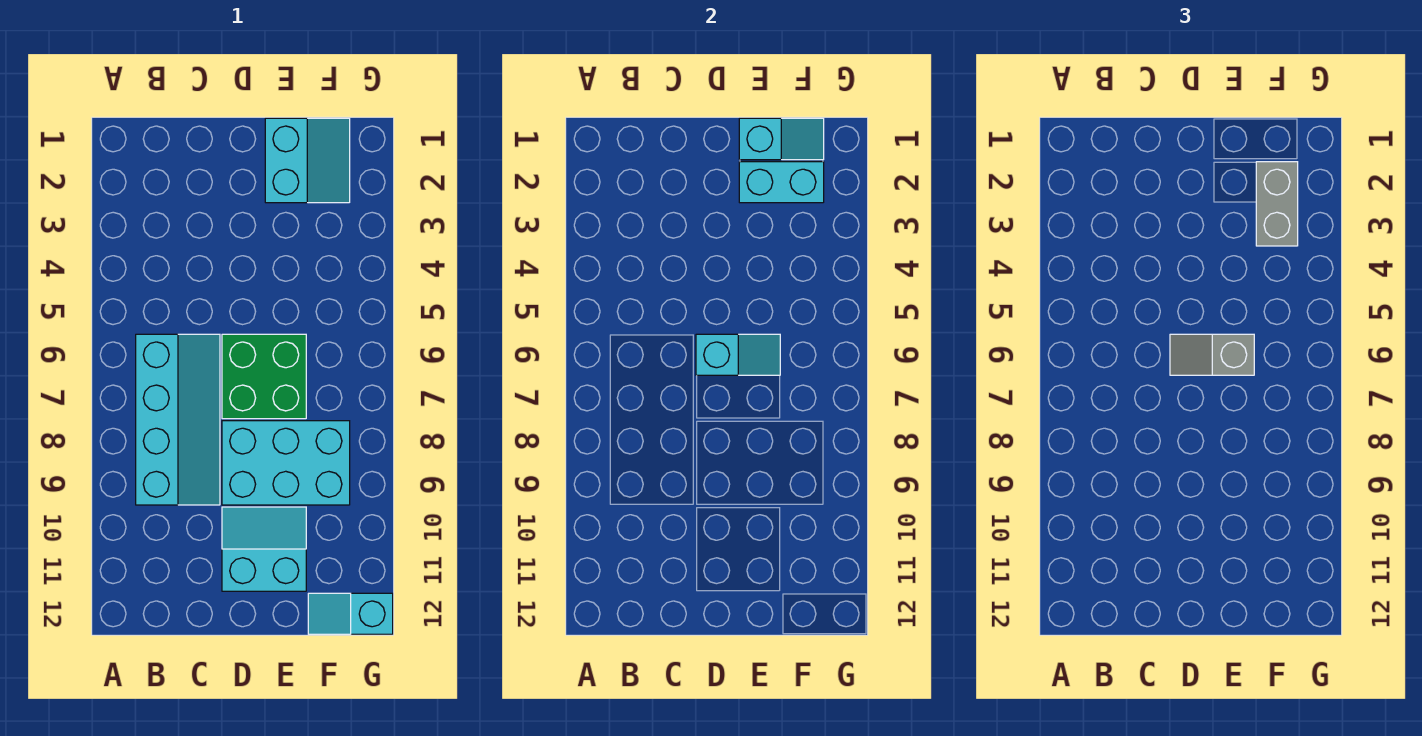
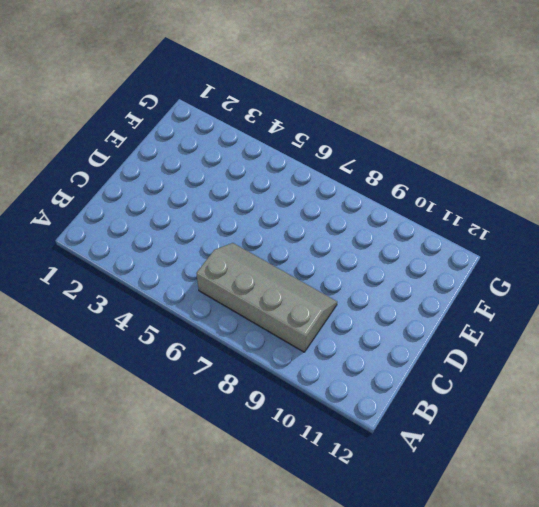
grey slope B6:C9 level 1 top B -> cyan slope B6:C9 level 1 top B
none -> green brick D6:E7 level 1
none -> cyan brick D8:F9 level 1

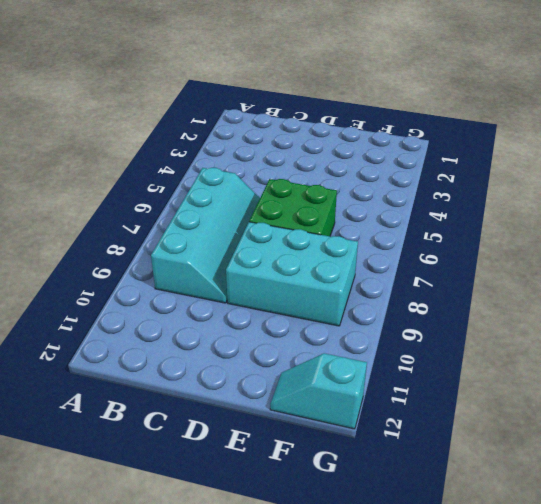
none -> cyan slope D10:E11 level 1 top 11
none -> cyan slope E1:F2 level 1 top E

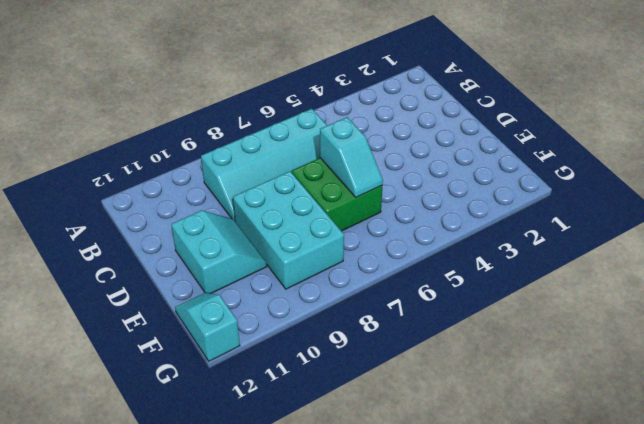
none -> cyan slope E1:F2 level 1 top E
none -> cyan slope E1:F1 level 2 top E

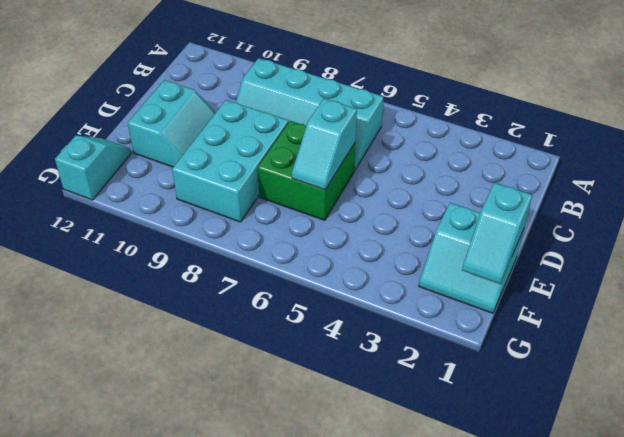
none -> cyan brick E2:F2 level 2
none -> grey slope D6:E6 level 3 top E

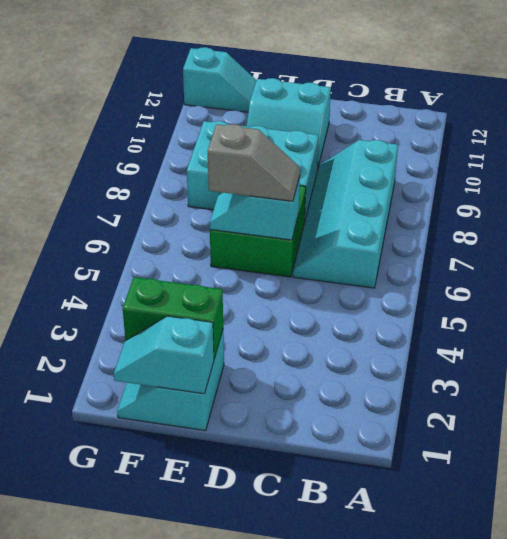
green brick E2:F2 level 2 -> cyan brick E2:F2 level 2
none -> grey brick F2:F3 level 3

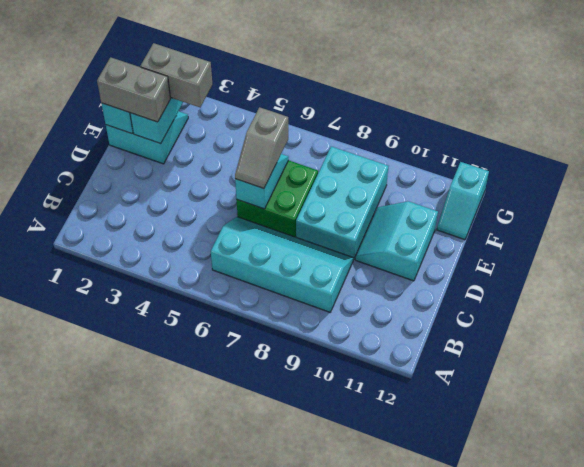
grey brick E1:E2 level 3 -> none

